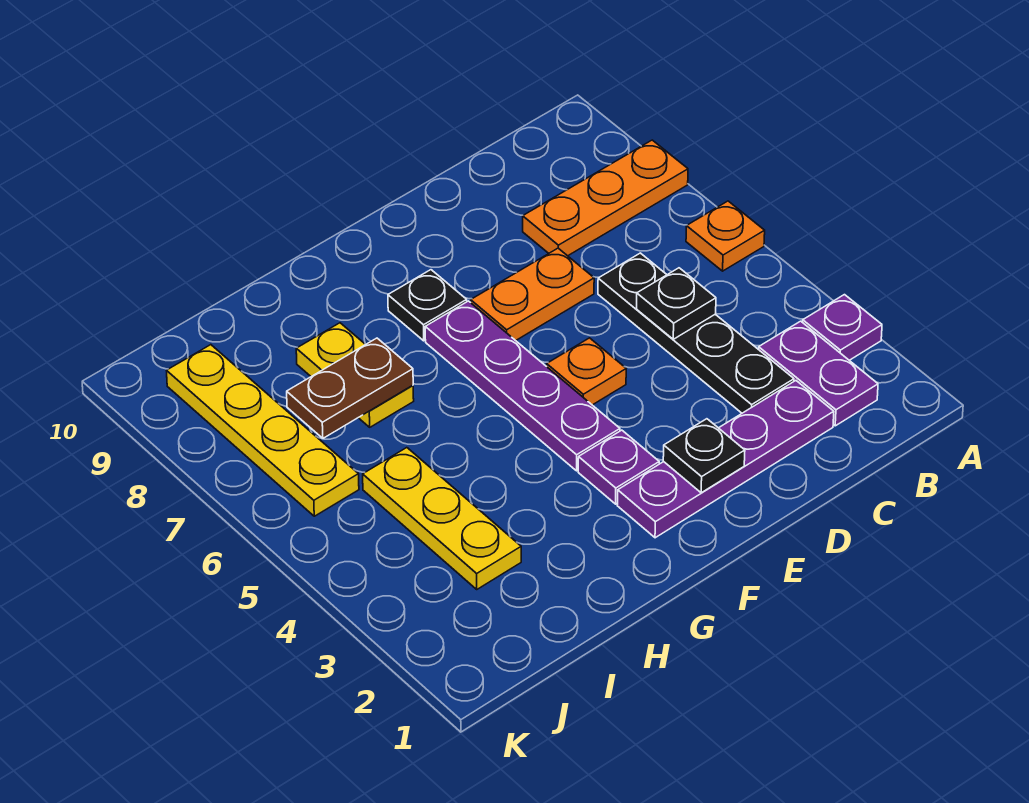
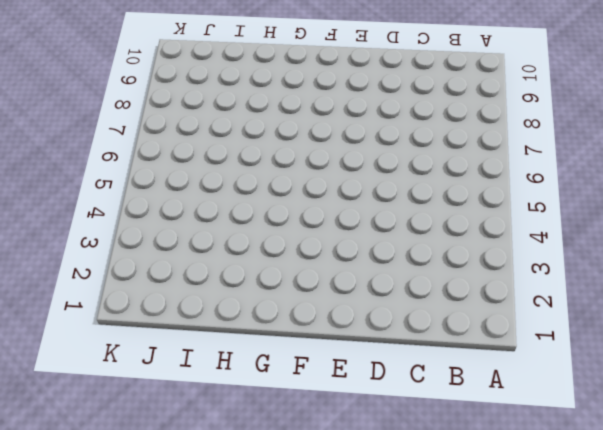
none -> purple plate A3 level 1
none -> orange plate A6 level 1
none -> orange plate A8:C8 level 1

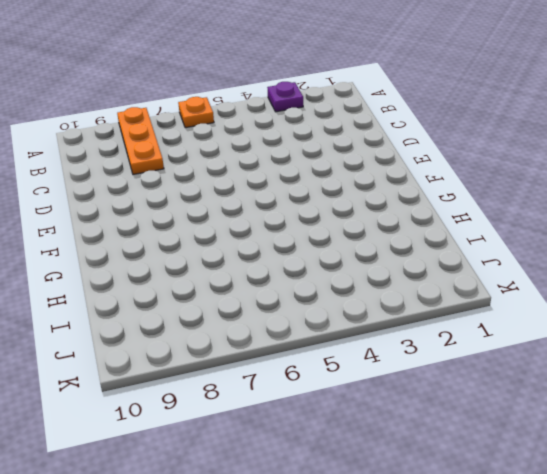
none -> purple plate B2:B3 level 1
none -> purple plate C2:F2 level 1
none -> black plate C3:C6 level 1

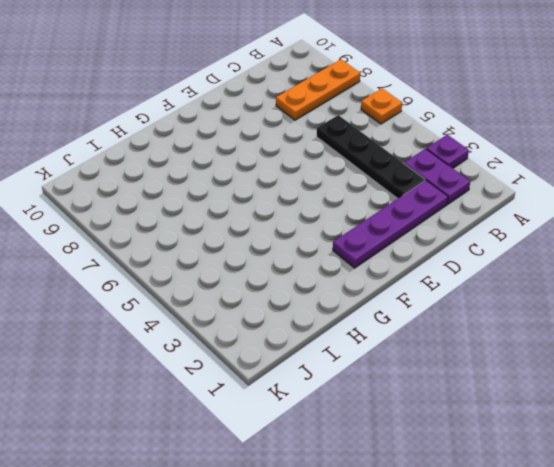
none -> orange plate D7:E7 level 1
none -> orange plate E5 level 1
none -> purple plate F3 level 1

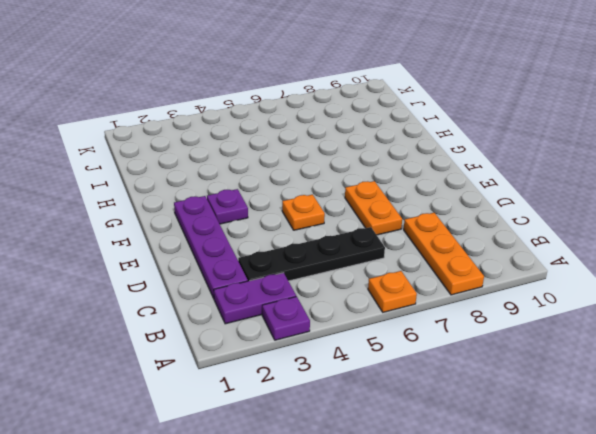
none -> purple plate F4:F7 level 1
none -> black plate F8 level 1
none -> yellow plate H7:H8 level 1

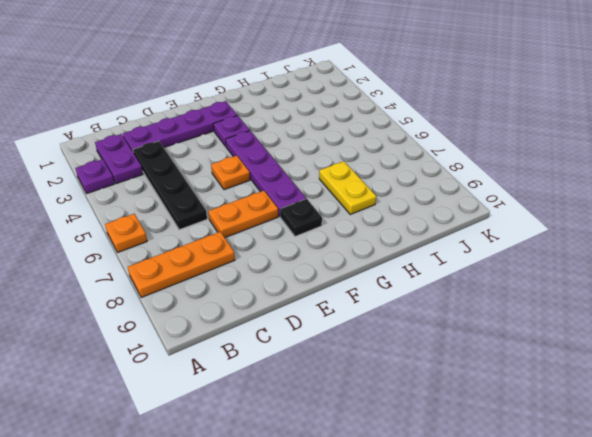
none -> yellow plate I3:I5 level 1
none -> yellow plate J6:J9 level 1
none -> black plate C5 level 2

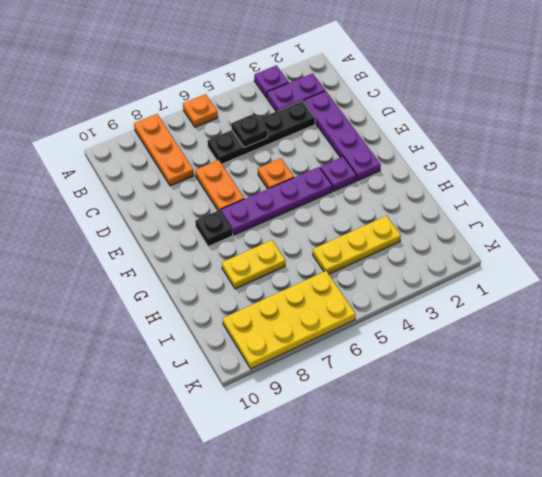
yellow plate J6:K9 level 1 -> yellow plate J6:J9 level 1
none -> black plate E2 level 2
none -> brown plate H7:I7 level 2

